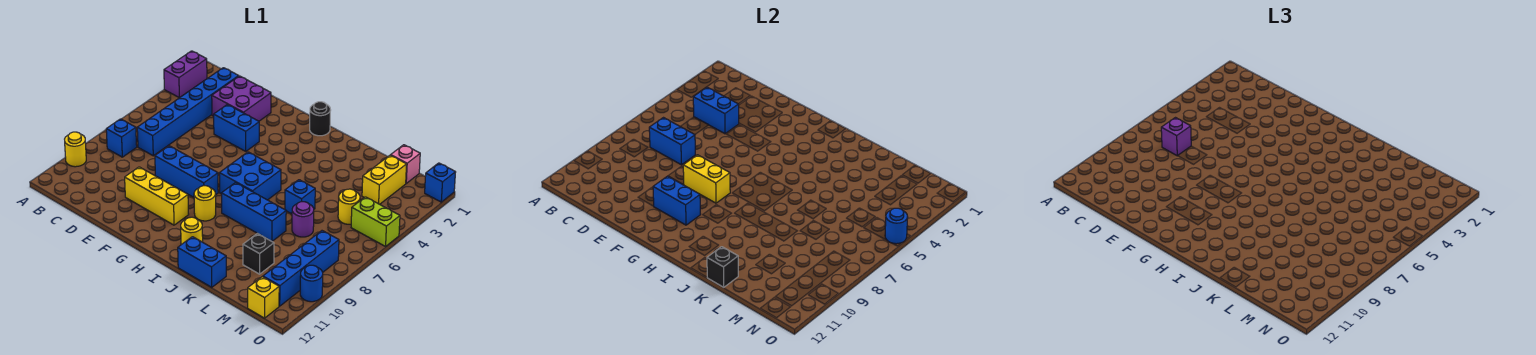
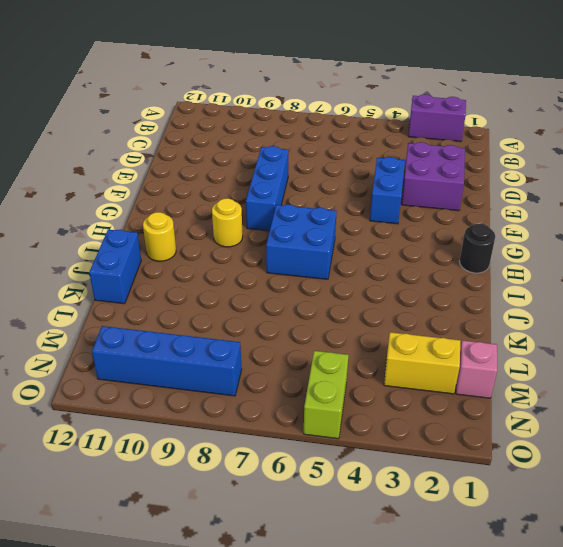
none -> yellow round brick A10 level 1
none -> blue brick B8 level 1
none -> blue brick C2:C7 level 1
none -> yellow brick E10:G10 level 1

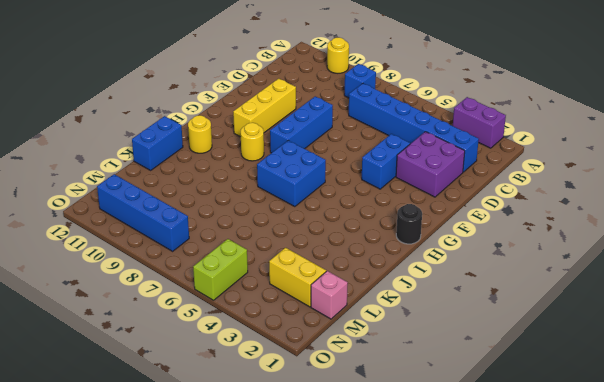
none -> blue brick I8:K8 level 1
none -> blue brick K6 level 1
none -> purple round brick L7 level 1
none -> black brick L10 level 1

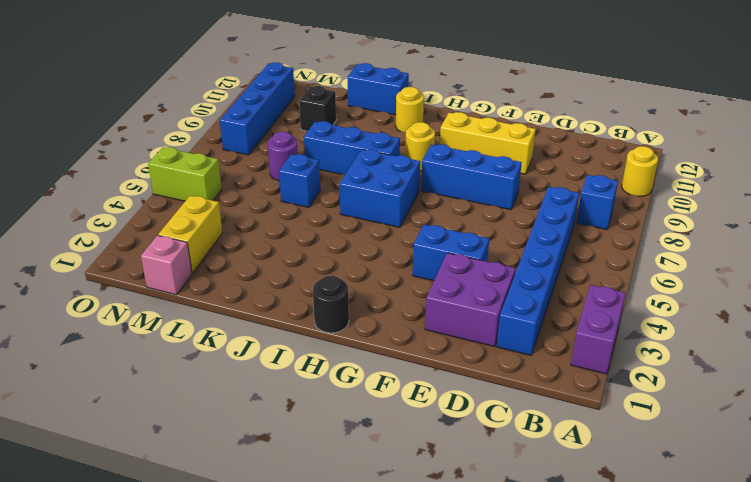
none -> yellow round brick M5 level 1
none -> yellow brick N12 level 1
none -> blue brick O1 level 1
none -> blue round brick O10 level 1

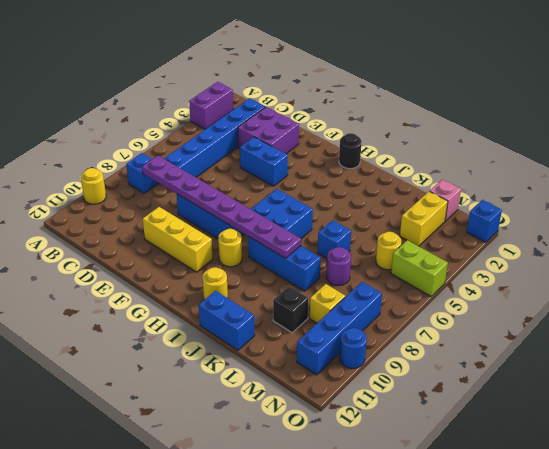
purple plate C8:J8 level 2 -> yellow brick F8:G8 level 2
yellow brick M9 level 1 -> yellow brick N12 level 1
none -> blue brick C4:D4 level 2
none -> blue brick C7:D7 level 2
none -> blue brick F10:G10 level 2
none -> black brick K12 level 2

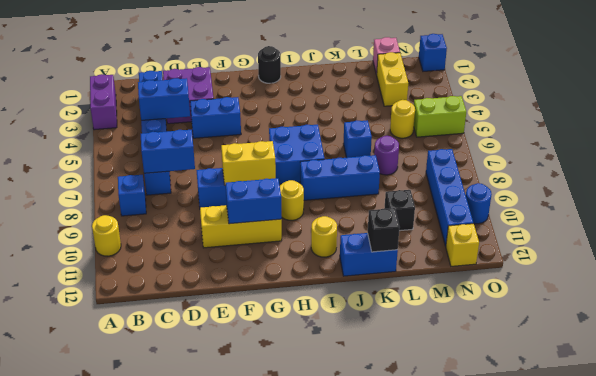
none -> blue round brick O5 level 2
none -> purple brick C7 level 3

